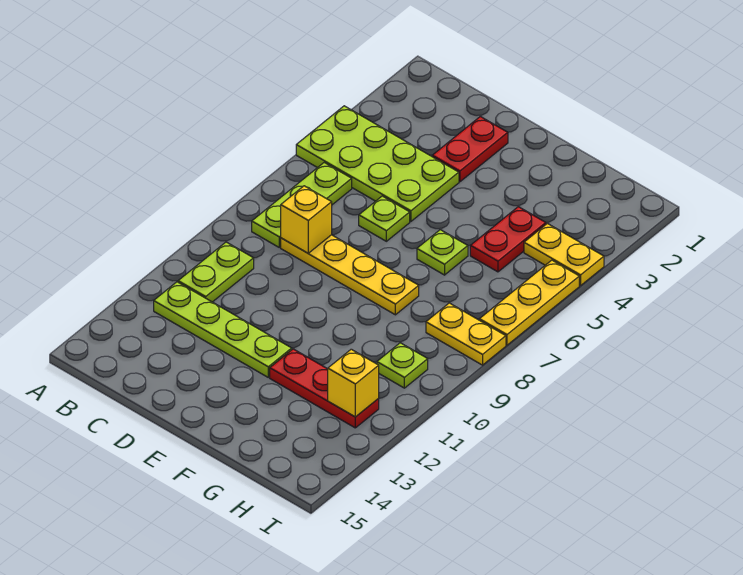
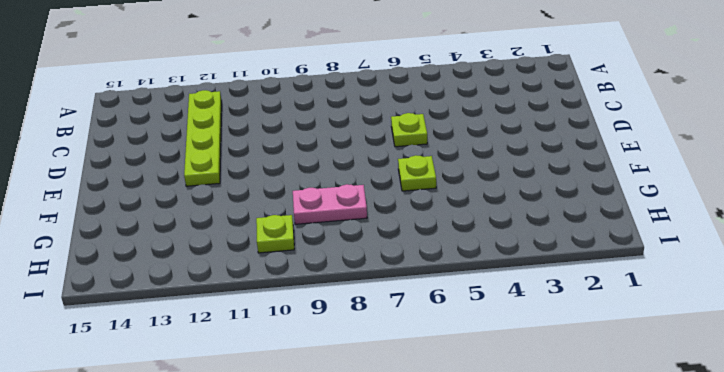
pink plate G8:G9 level 1 -> none
none -> lime plate A4:D5 level 1
none -> lime plate B6:B8 level 1
none -> lime plate B10:B11 level 1

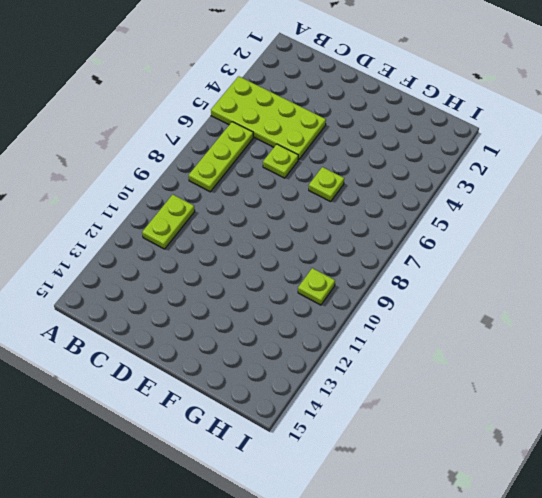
none -> lime plate B12:E12 level 1
none -> yellow plate C8:F8 level 1
none -> red plate D2:D3 level 1

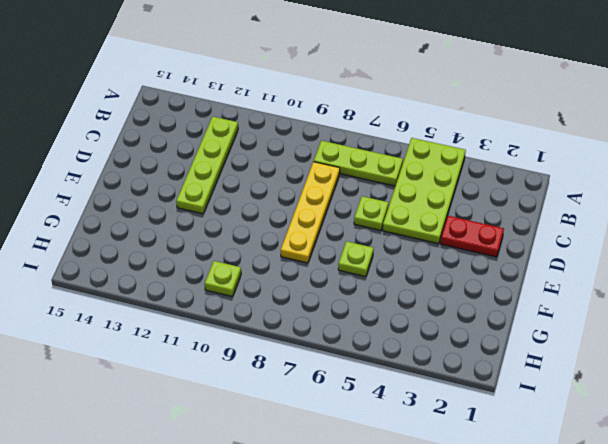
none -> lime plate B10:B11 level 1
none -> red plate F12:H12 level 1
none -> red plate G4:G5 level 1

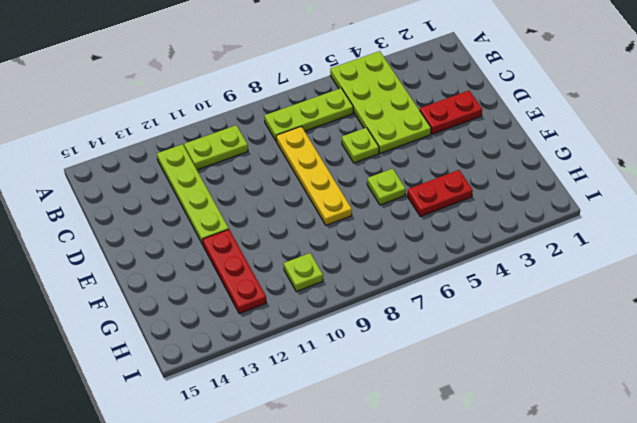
none -> yellow plate H4:I4 level 1
none -> yellow plate H8:I8 level 1
none -> yellow plate I5:I7 level 1

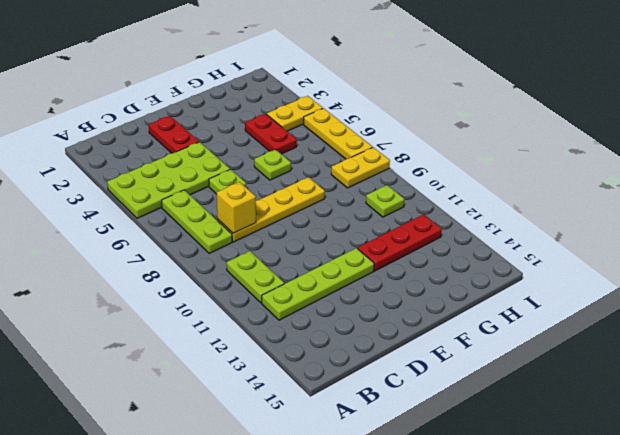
none -> yellow brick H12 level 2

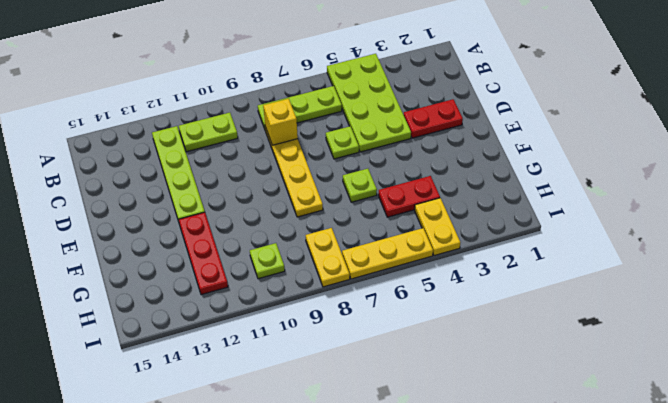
none -> yellow brick H12 level 2

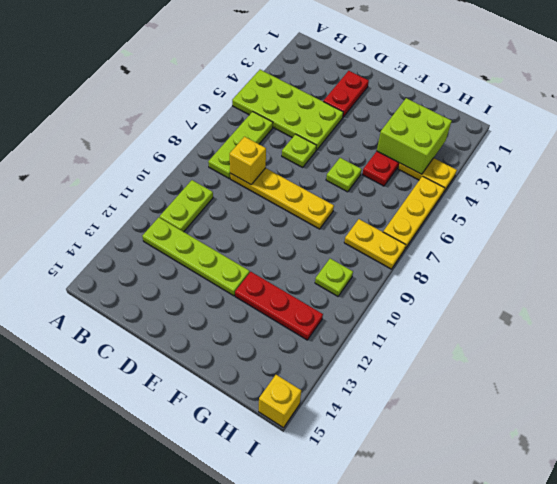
lime brick G3:H4 level 2 -> none
yellow brick I15 level 1 -> yellow brick H12 level 2

